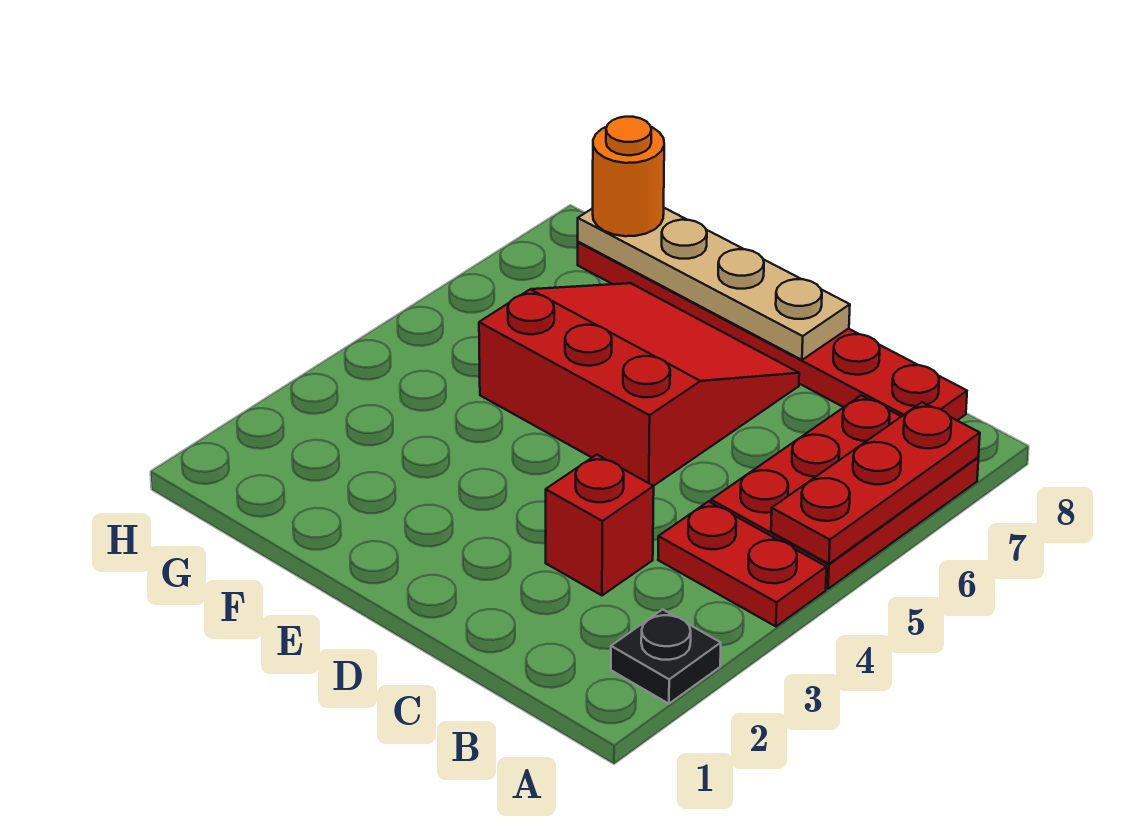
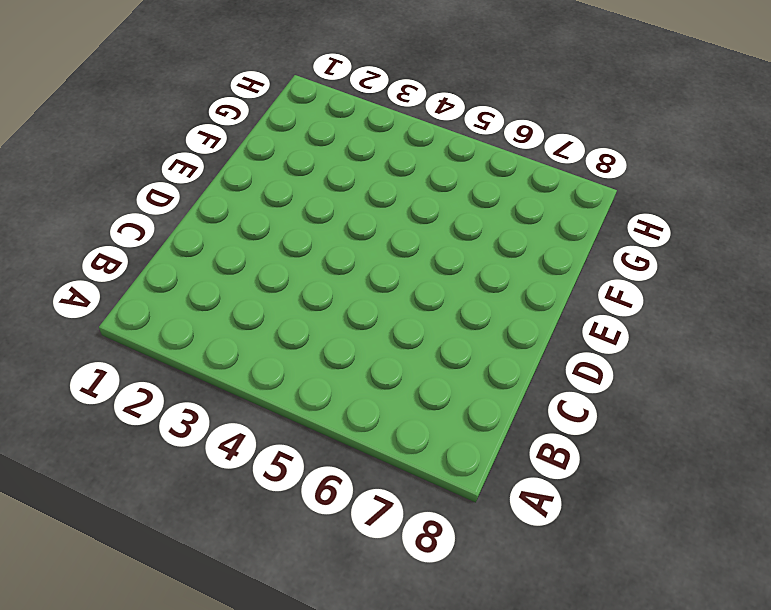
none -> black plate A2 level 1
none -> red plate A4:B4 level 1

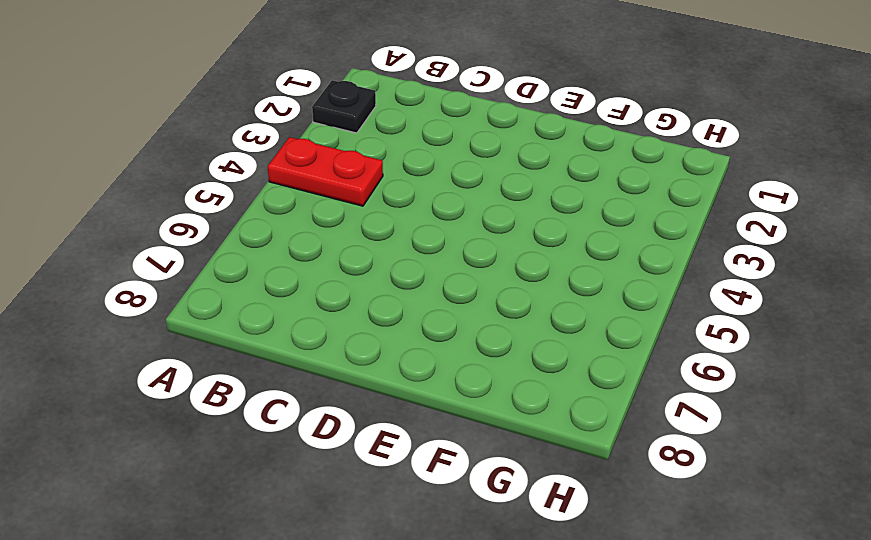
none -> red plate A5:B7 level 1
none -> red plate B8:G8 level 1

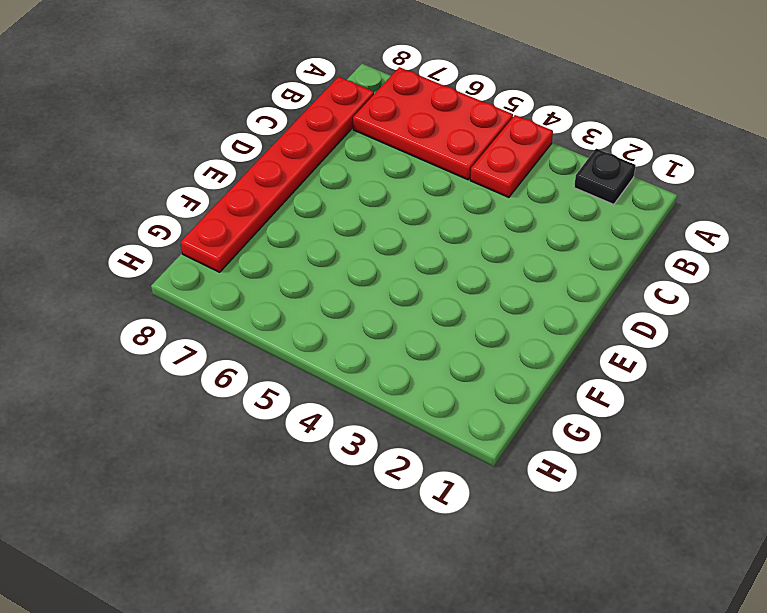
none -> red brick C3 level 1
none -> red slope D5:F7 level 1 top 5

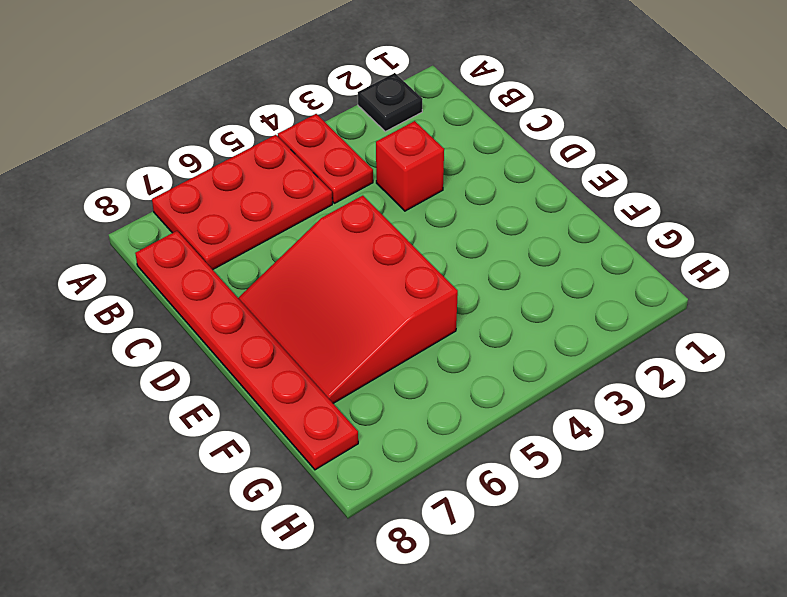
none -> red plate A5:A7 level 2
none -> tan plate D8:G8 level 2

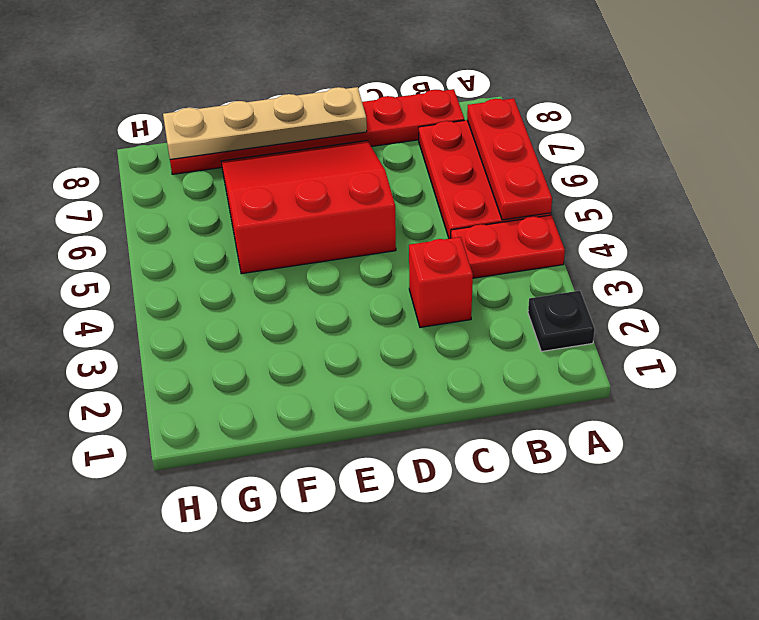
none -> orange round brick G8 level 3

